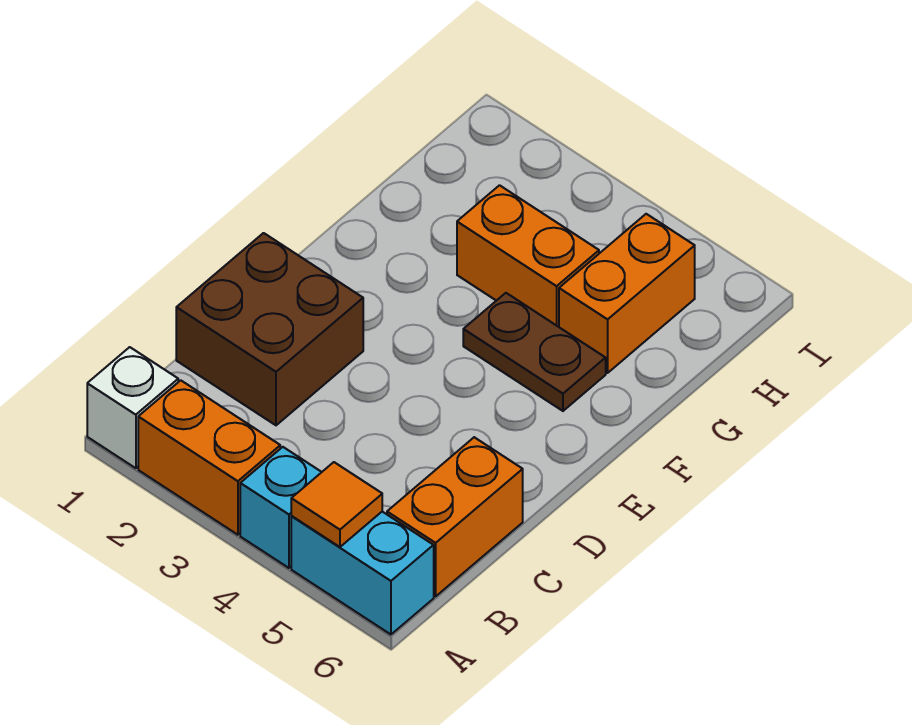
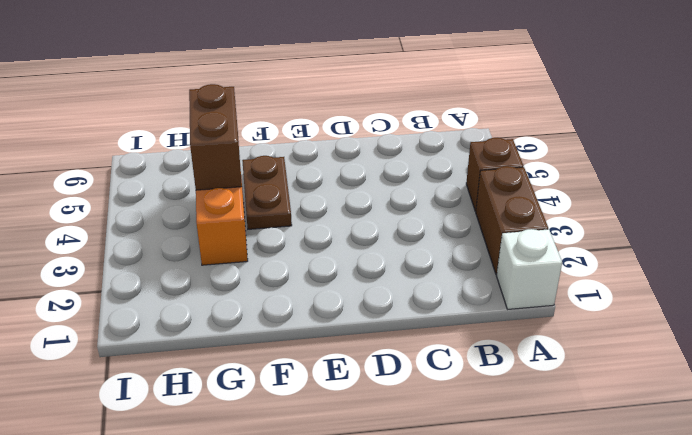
brown brick A2:A3 level 1 -> orange brick A2:A3 level 1
brown brick A4 level 1 -> cyan brick A4 level 1
brown brick G4:G5 level 2 -> none
none -> cyan brick A5:A6 level 1
none -> orange brick B6:C6 level 1

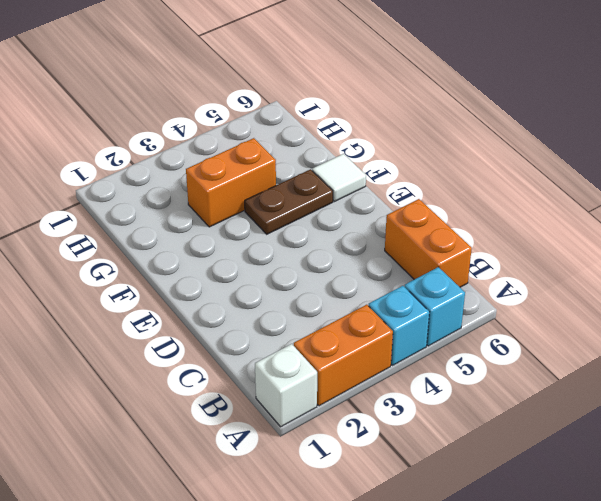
cyan brick A5 level 1 -> cyan brick A5:A6 level 1
white tile F6 level 1 -> none
none -> brown brick C1:D2 level 1
none -> orange brick G5:H5 level 1

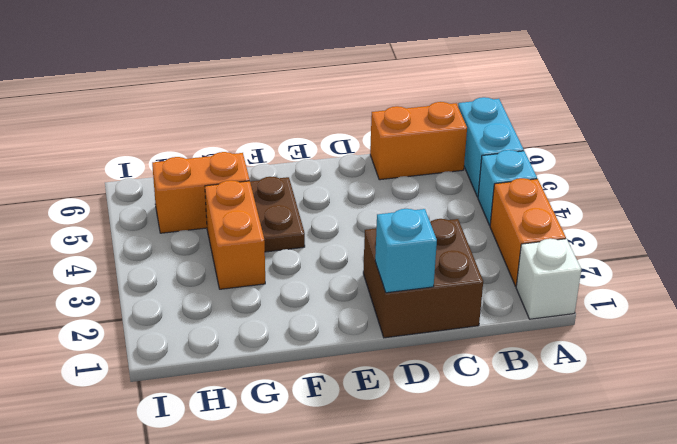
cyan brick D1 level 2 -> none
none -> orange tile A5 level 2

